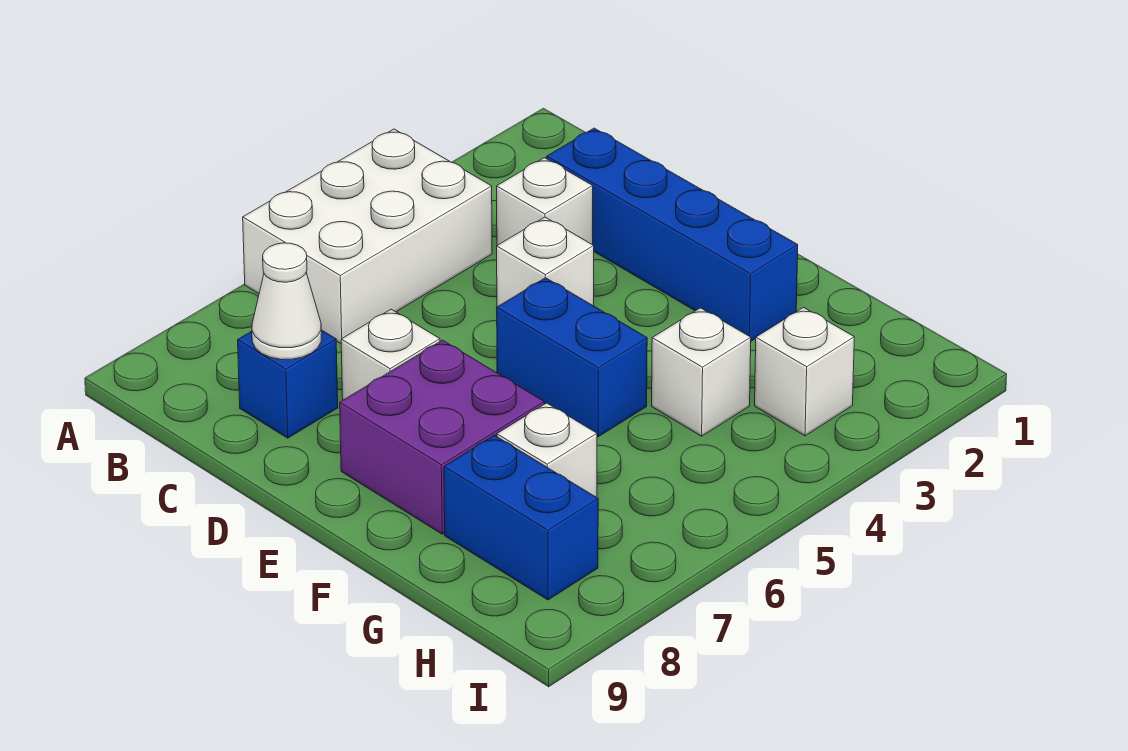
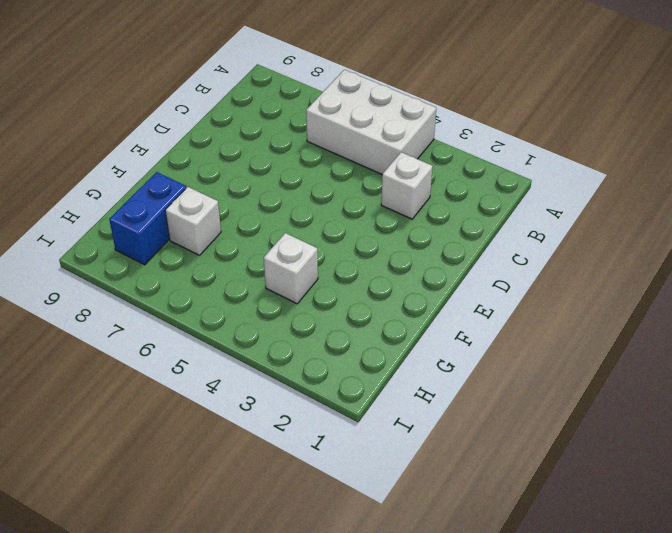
none -> blue brick C2:F2 level 1
none -> blue brick C8 level 1
none -> white brick D4 level 1

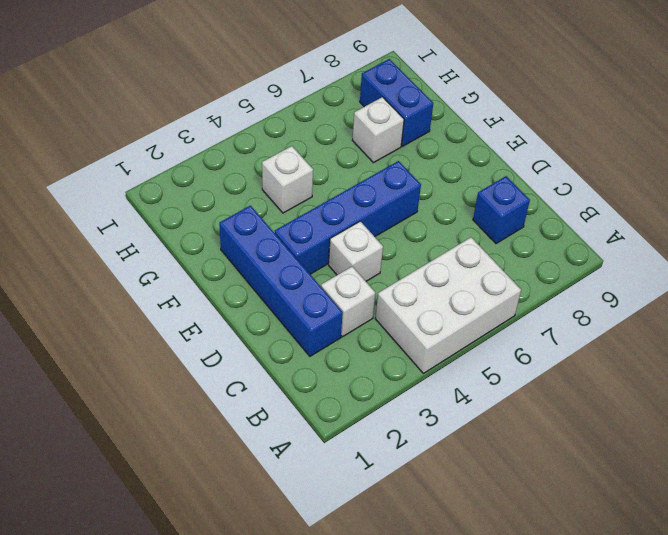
blue brick E3:E6 level 1 -> blue brick E5:F5 level 1
none -> white brick D7 level 1
none -> purple brick E7:F8 level 1
none -> white brick H3 level 1

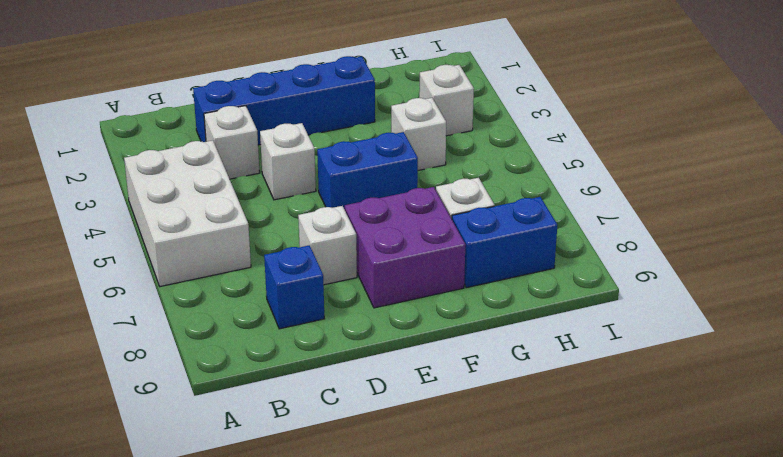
none -> white cone C8 level 2

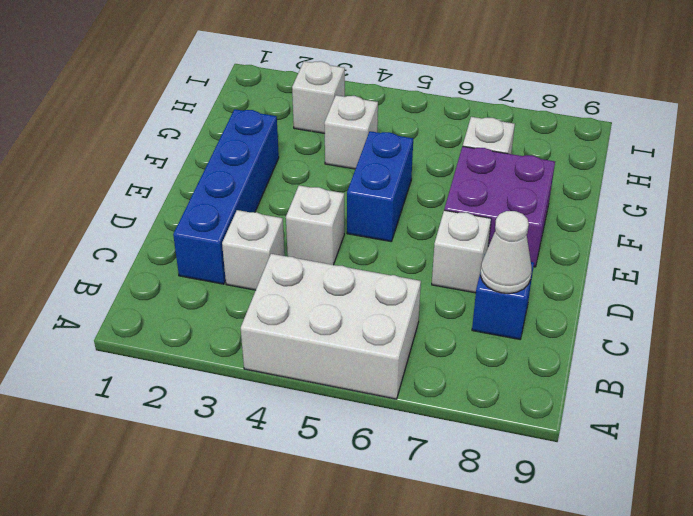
none -> blue brick G8:H8 level 1

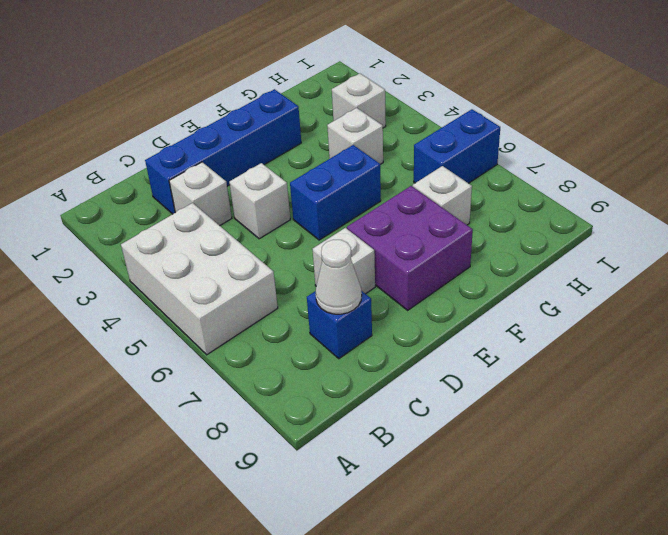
blue brick H6:I6 level 1 -> blue brick G8:H8 level 1

